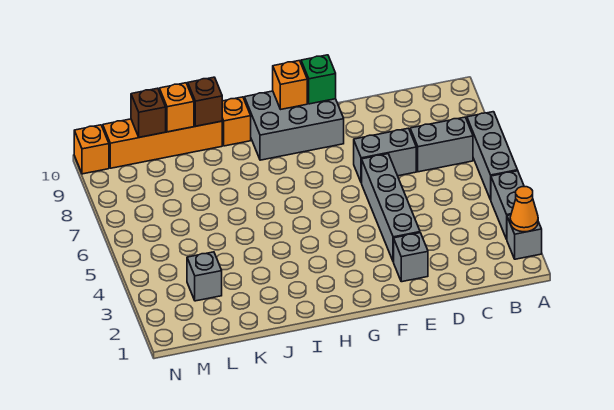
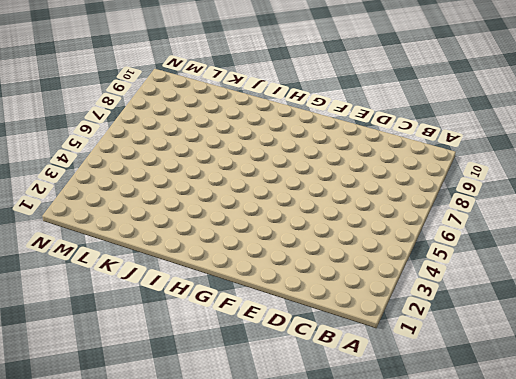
none -> grey brick A2 level 1
none -> grey brick A3:A4 level 1
none -> grey brick A5:A7 level 1

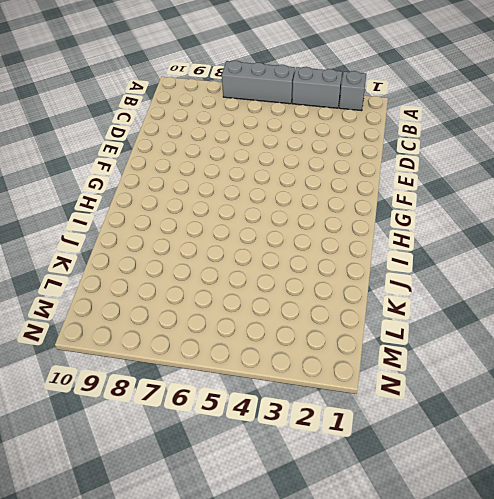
none -> grey brick B7:C7 level 1
none -> grey brick D7:E7 level 1
none -> grey brick E2 level 1

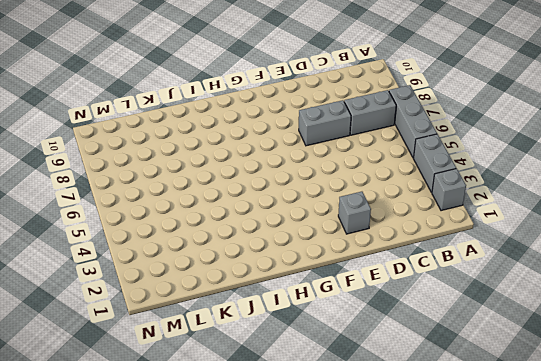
none -> grey brick E3:E6 level 1
none -> grey brick F9:H10 level 1
none -> orange brick I10 level 1

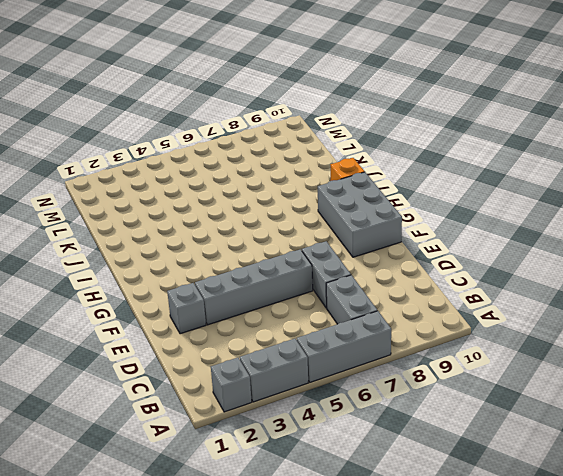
none -> orange brick J10:M10 level 1
none -> grey brick L3 level 1
none -> orange brick N10 level 1

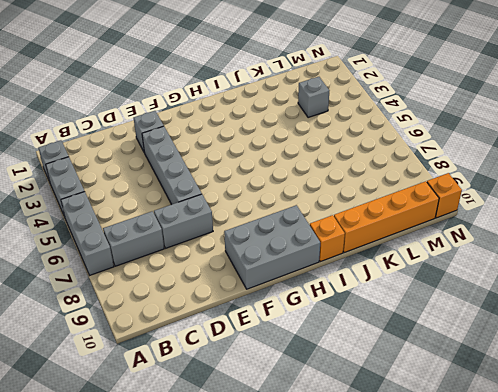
none -> orange cone A2 level 2
none -> green brick F10 level 2
none -> orange brick G10 level 2

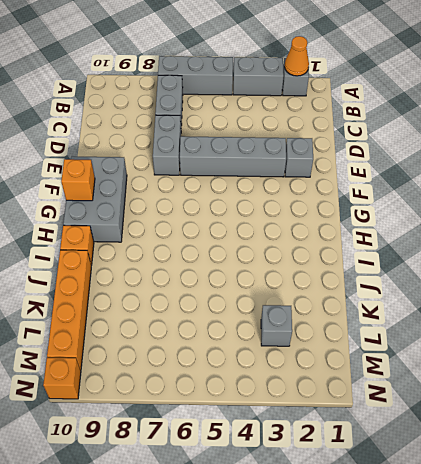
none -> green brick F10 level 2
none -> brown brick J10 level 2
none -> orange brick K10 level 2

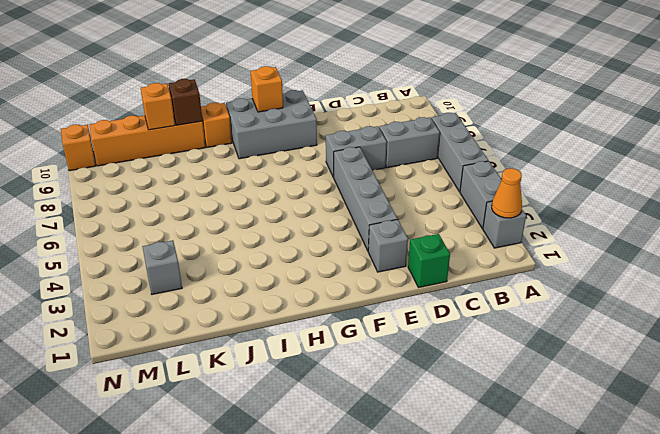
green brick D1 level 1 -> green brick F10 level 2
none -> brown brick L10 level 2

